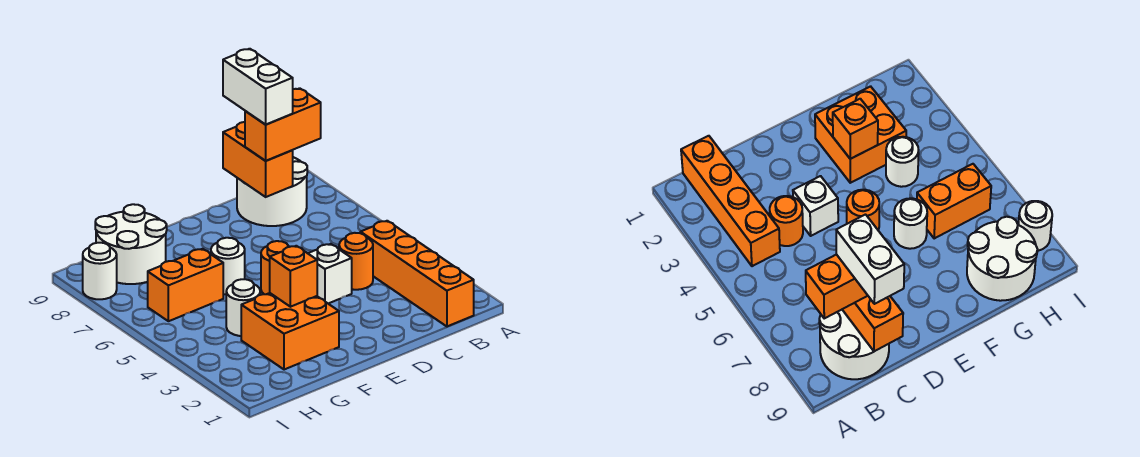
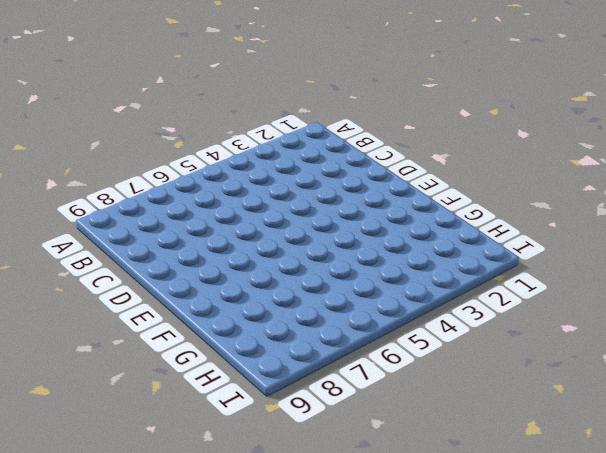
none -> orange brick B1:B4 level 1
none -> white round brick B8:C9 level 1
none -> orange round brick C4 level 1

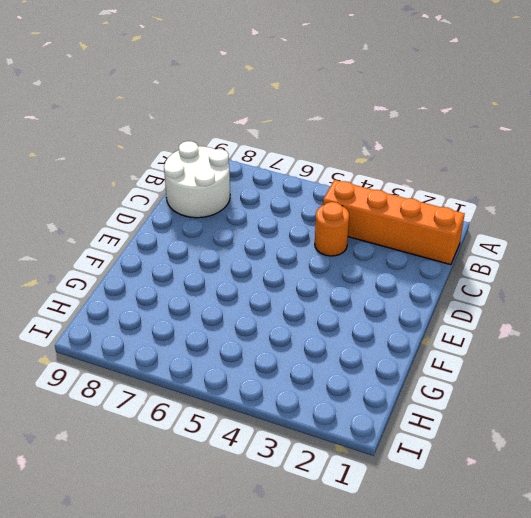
none -> white brick D4 level 1
none -> orange round brick E5 level 1
none -> orange brick F2:G3 level 1

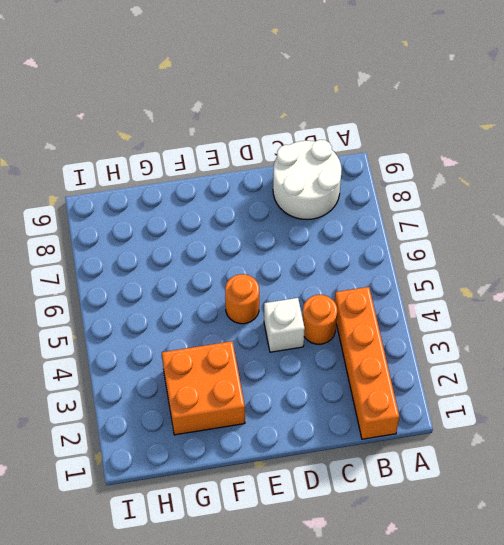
none -> white round brick F6 level 1
none -> white round brick G4 level 1
none -> orange brick G6:H6 level 1

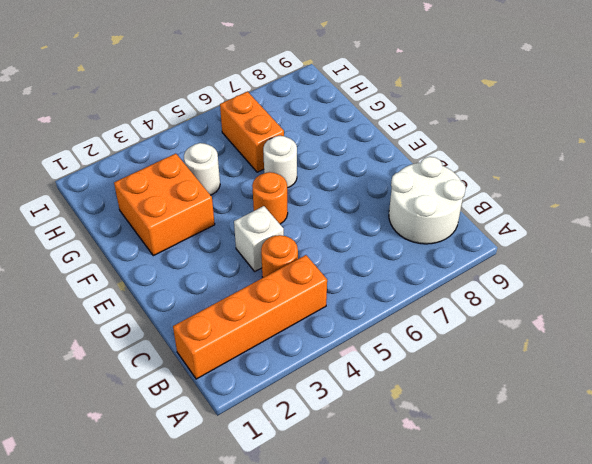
none -> white round brick G8:H9 level 1
none -> white round brick I8 level 1
none -> orange brick C8:C9 level 2

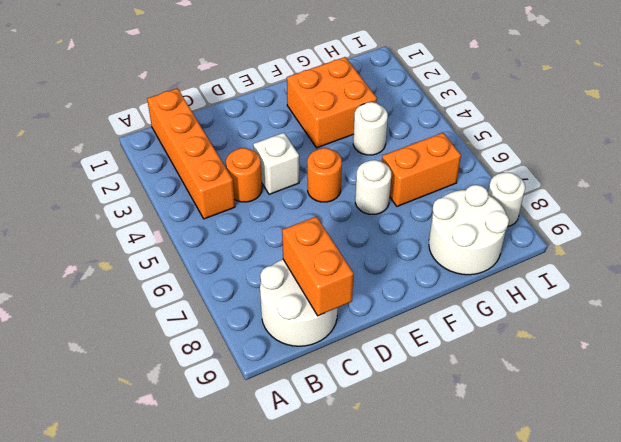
none -> orange brick F3 level 2
none -> orange brick B8:C8 level 3
none -> white brick C8:C9 level 4

